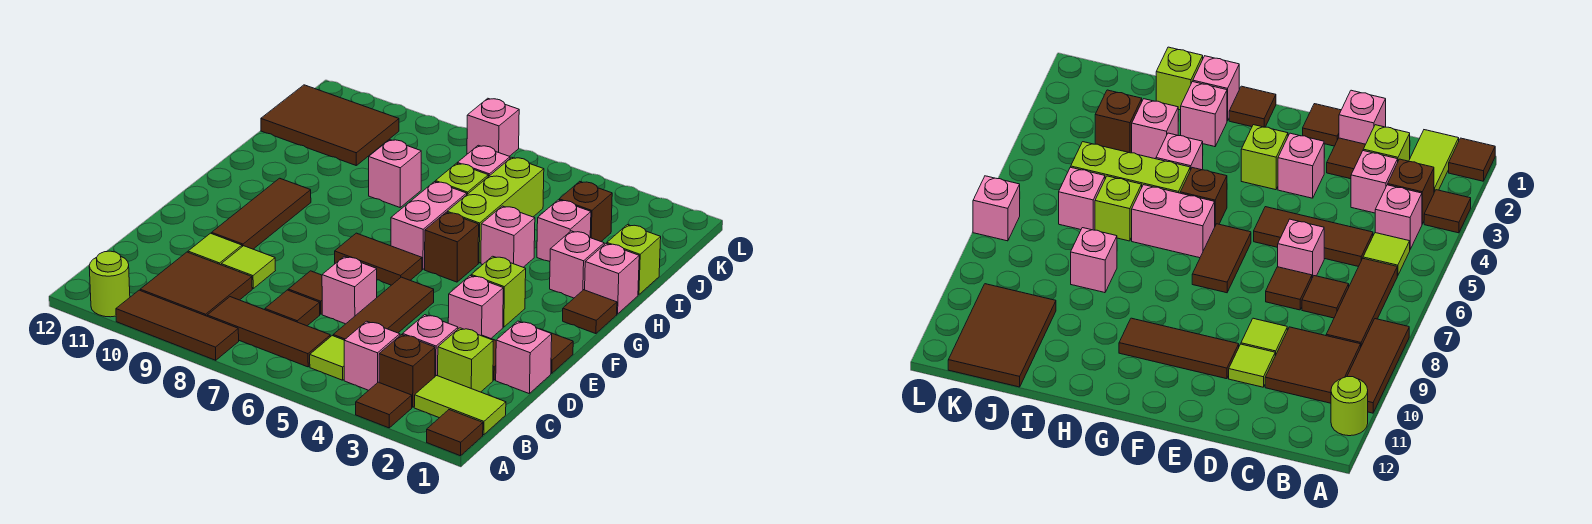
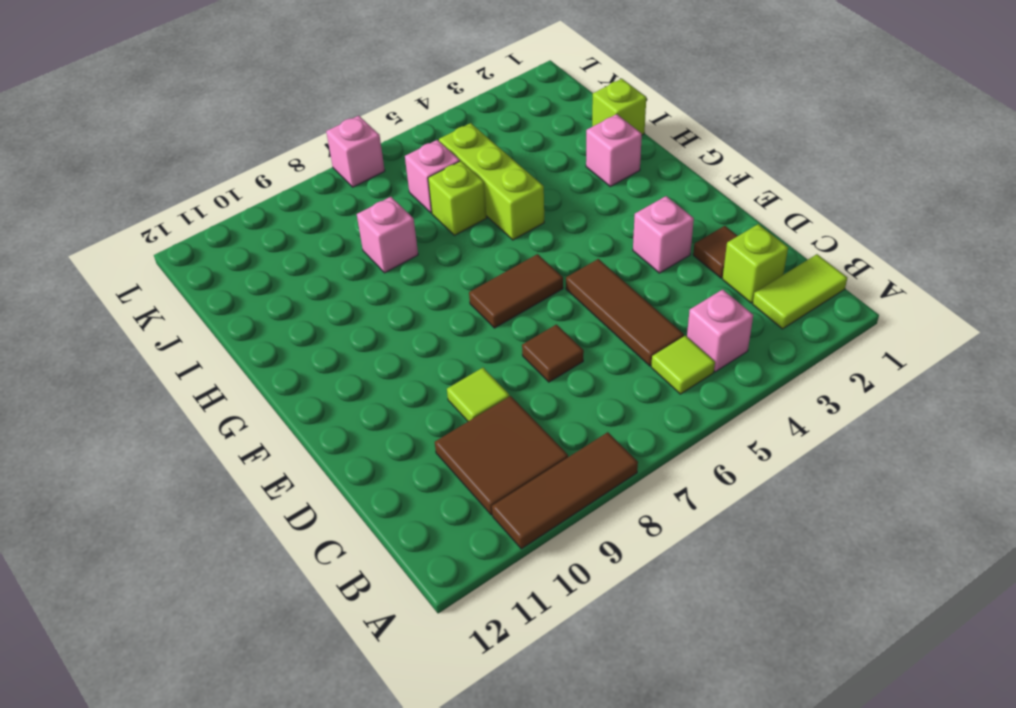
none -> brown tile A1 level 1
none -> brown tile A3 level 1
none -> lime round brick A11 level 1
none -> brown brick B3 level 1

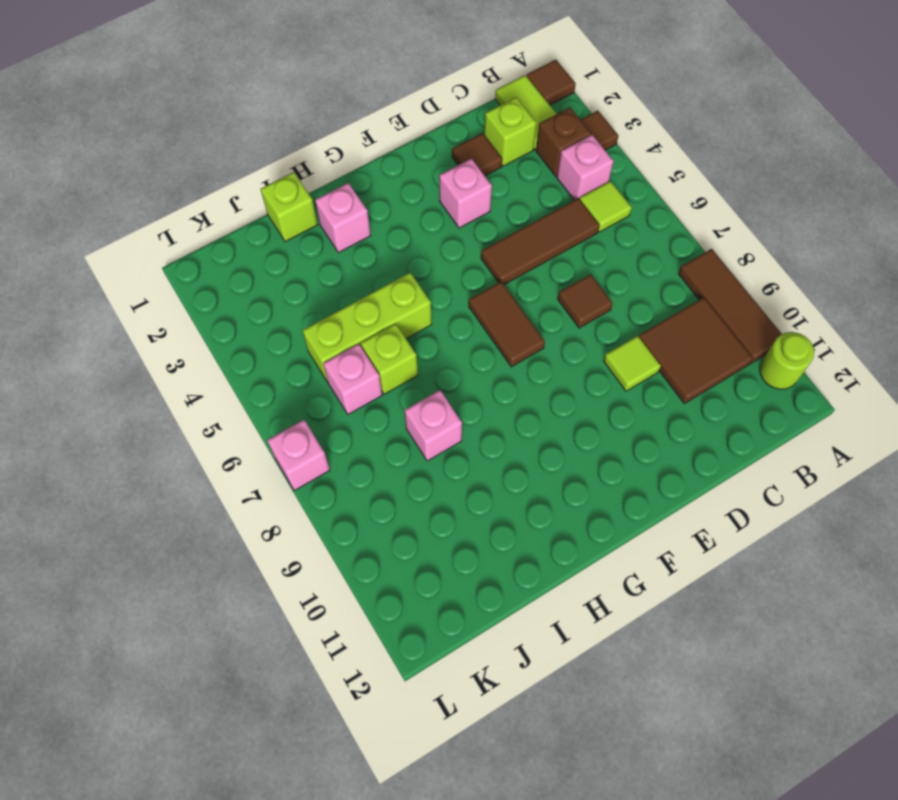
none -> brown tile B6:B8 level 1
none -> pink brick C3 level 1
none -> brown tile C7 level 1
none -> pink brick D1 level 1

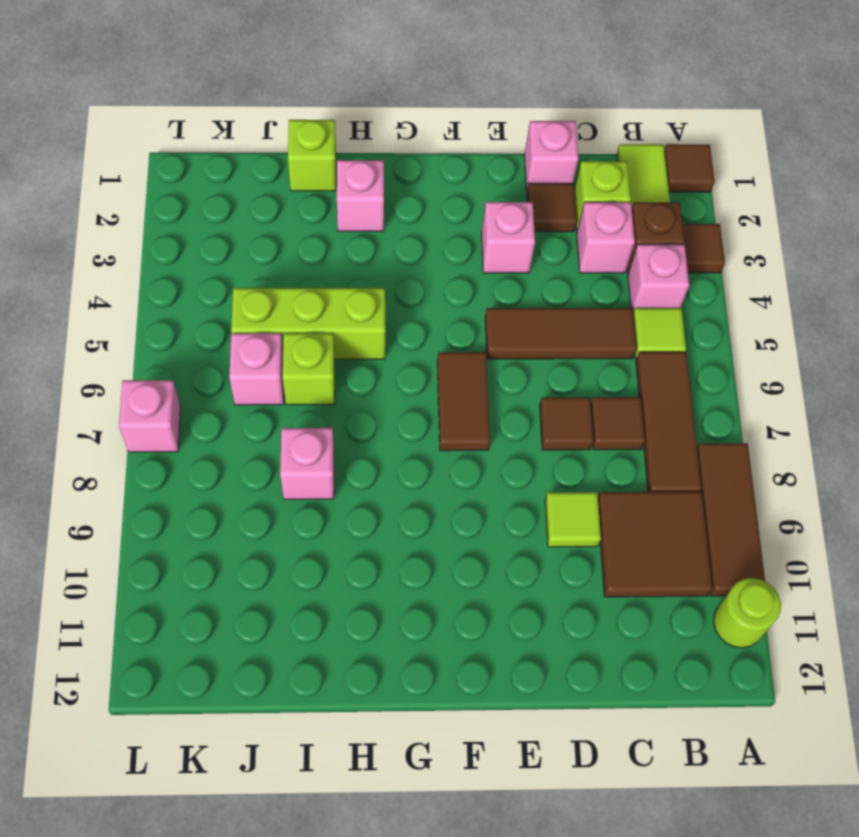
none -> pink brick D6 level 1
none -> lime tile D10 level 1
none -> brown tile E1 level 1
none -> brown tile E10:G10 level 1

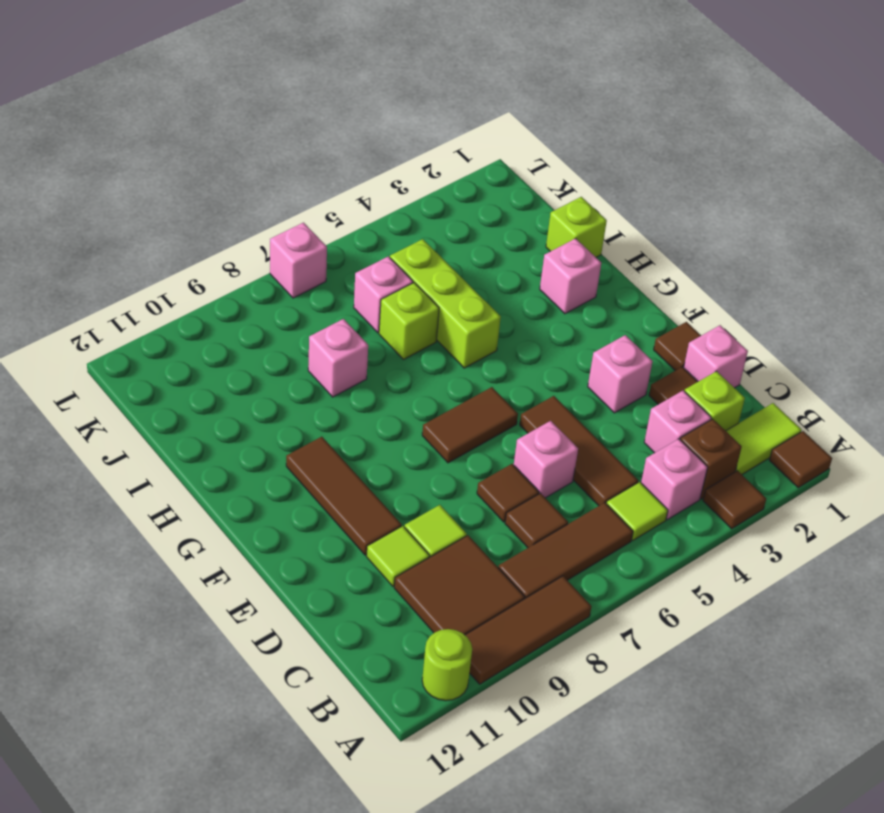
none -> lime brick F3 level 1
none -> brown tile G1 level 1
none -> brown brick G5 level 1
none -> pink brick G6:H6 level 1

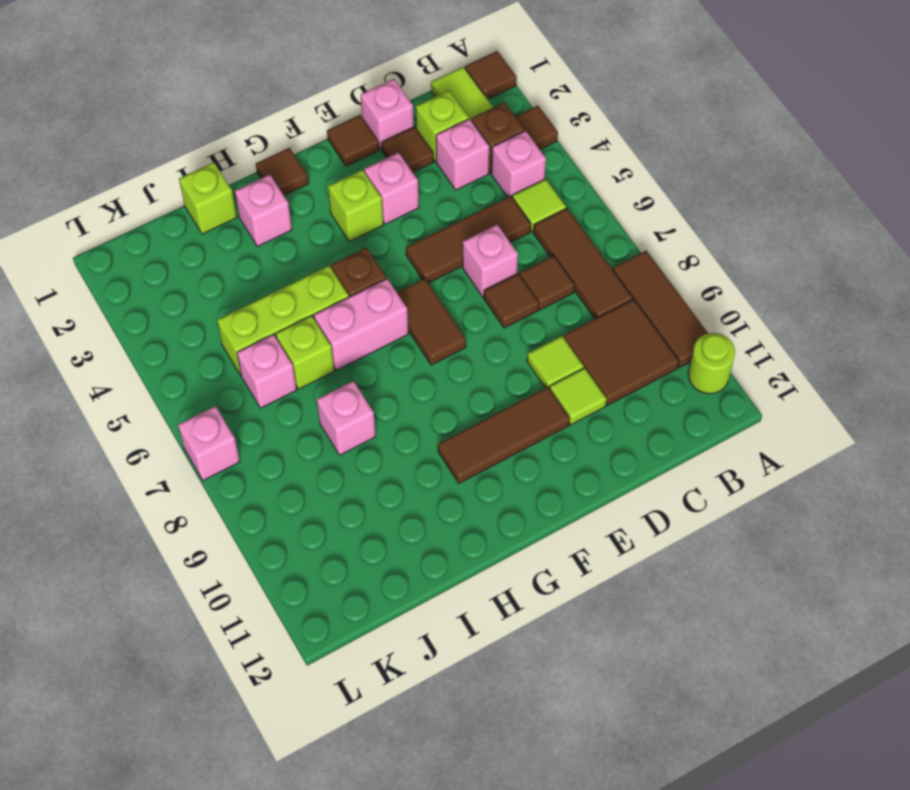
none -> pink brick H1 level 1
none -> pink brick H4 level 1
none -> pink brick I3 level 1
none -> brown brick J3 level 1

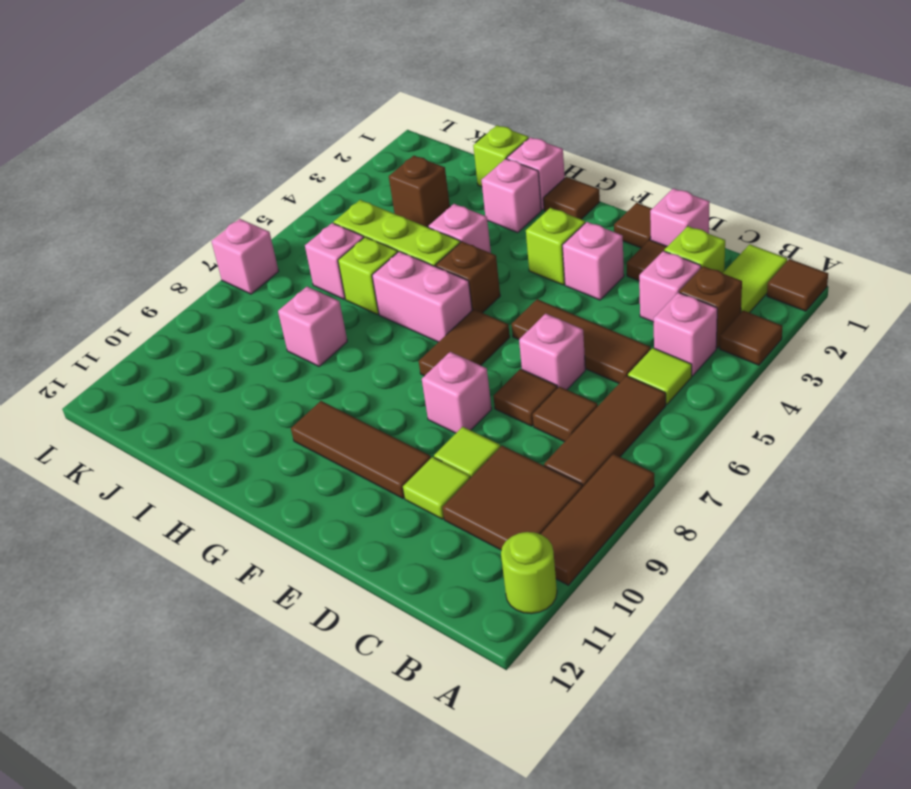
pink brick E8 level 1 -> pink brick I3 level 1
none -> brown tile J10:K12 level 1

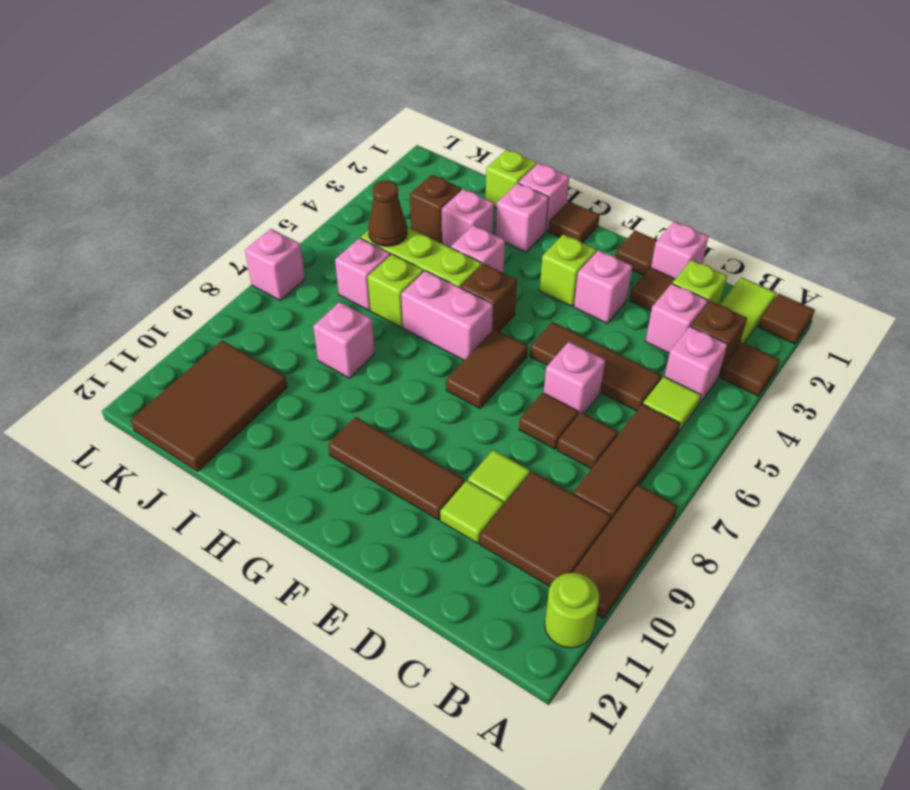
brown cone J5 level 2 -> none

